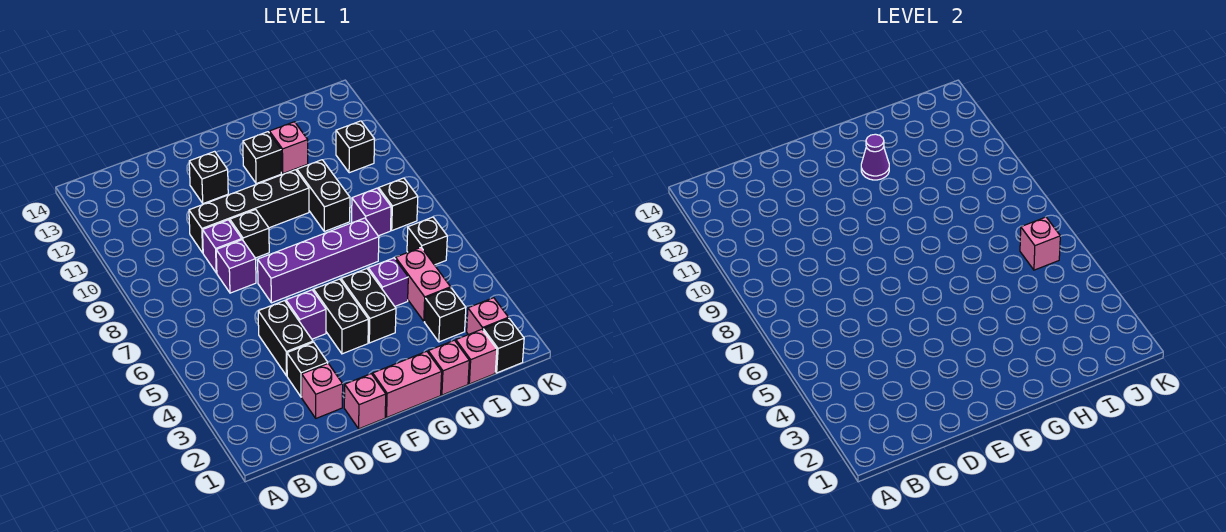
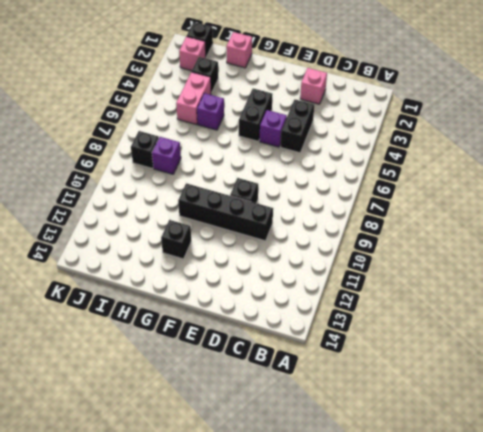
none -> black brick D3 level 1
none -> purple brick D8 level 1
none -> purple brick D9 level 1
none -> pink brick E1 level 1

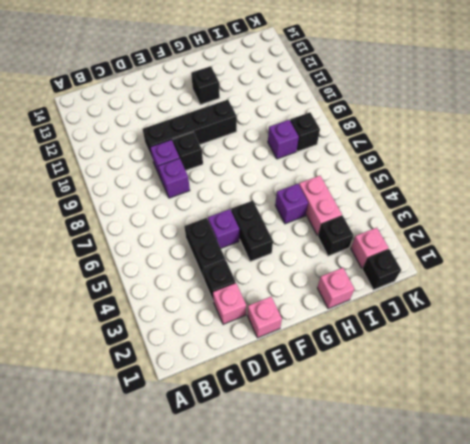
none -> purple brick E7:H7 level 1
none -> black brick E12 level 1
none -> pink brick F1:G1 level 1
none -> black brick G4:G5 level 1

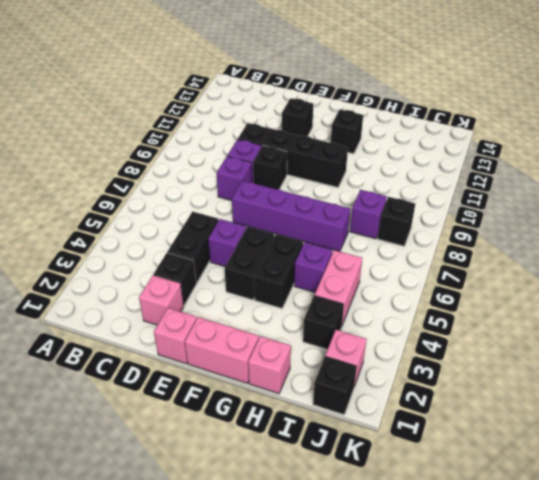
none -> black brick H9:H10 level 1
none -> pink brick H12 level 1
none -> pink brick I1 level 1
none -> black brick J6 level 1

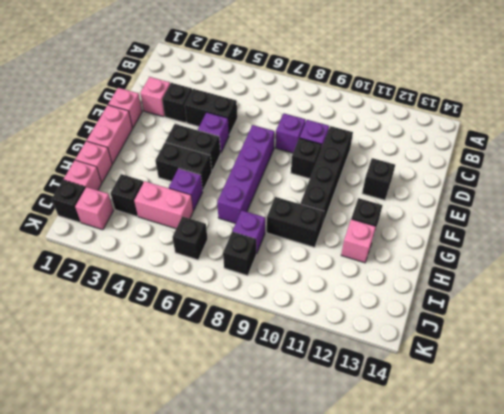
none -> black brick J11 level 1
none -> purple cone G12 level 2
none -> pink brick J6 level 2

